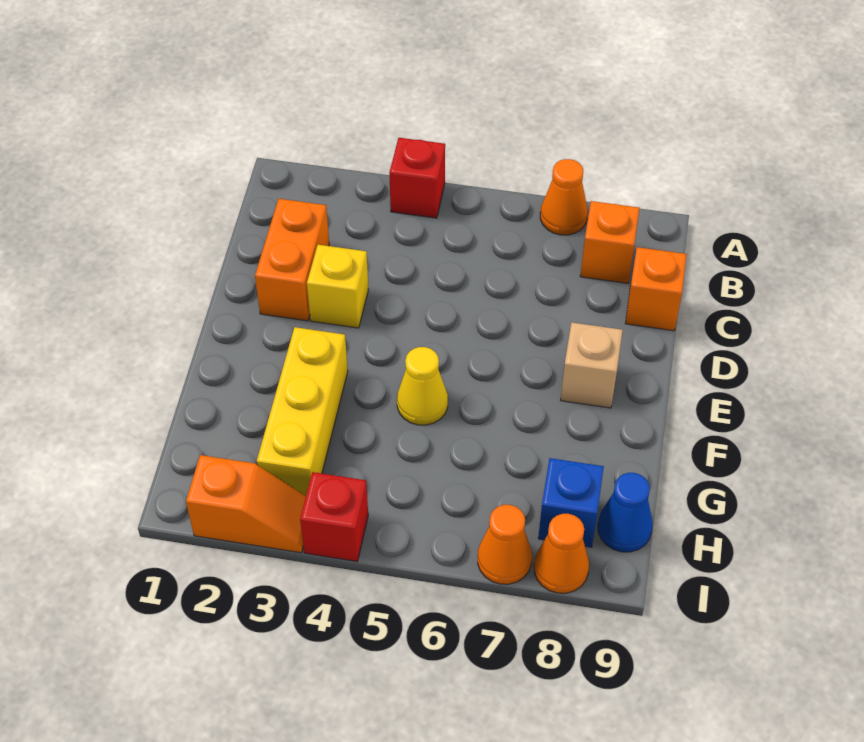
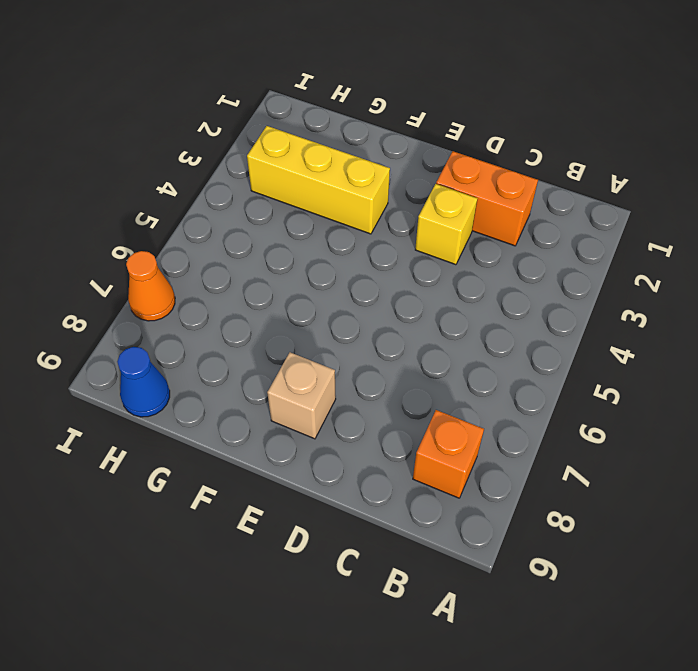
none -> red brick A4 level 1
none -> orange cone A7 level 1
none -> orange brick C9 level 1

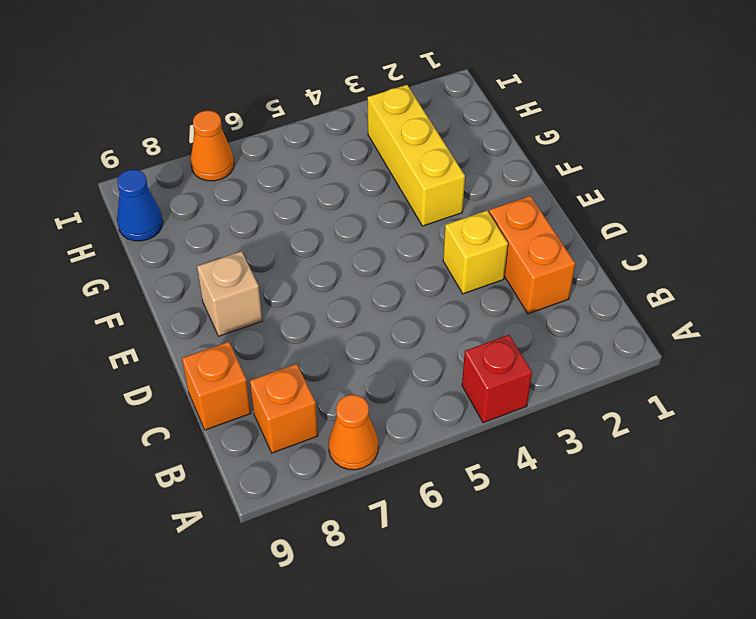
none -> yellow cone F5 level 1
none -> blue brick H8 level 1
none -> orange slope I2:I3 level 1 top 2

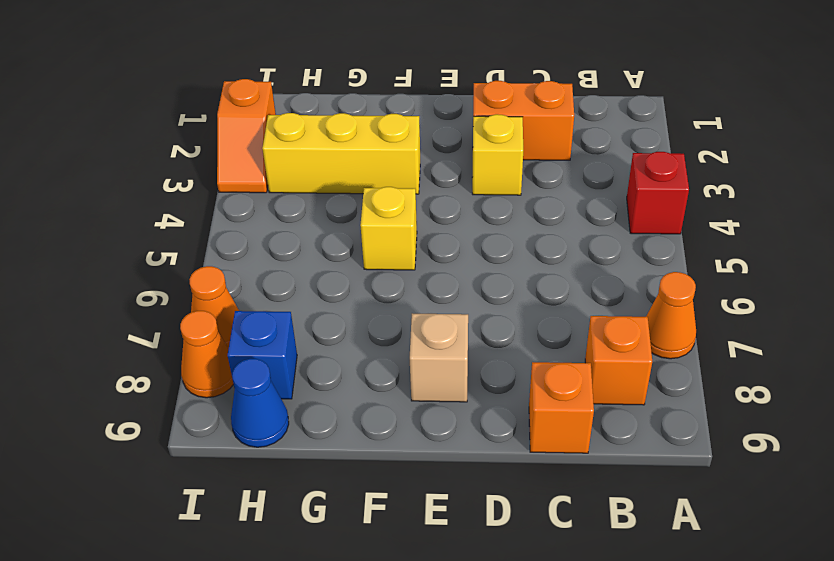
yellow brick F5 level 1 -> yellow cone F5 level 1
none -> red brick I4 level 1

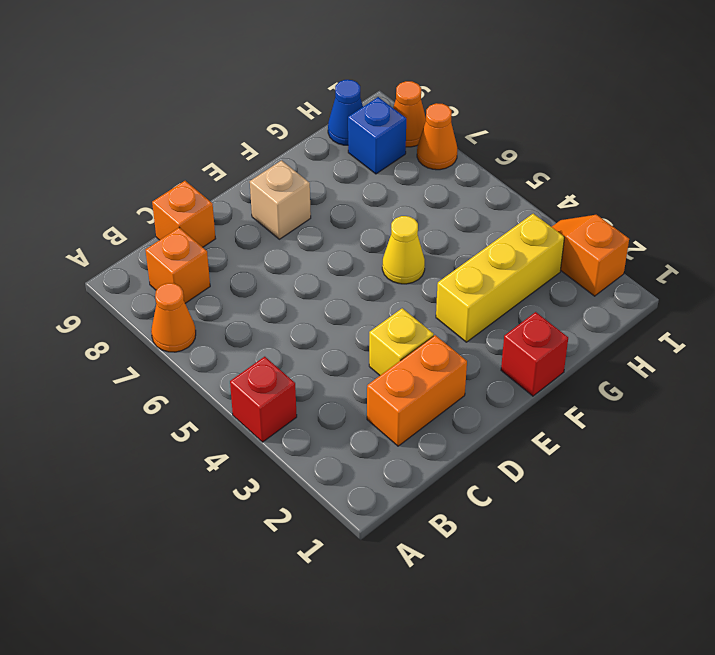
red brick F1 level 1 -> red brick I4 level 1

